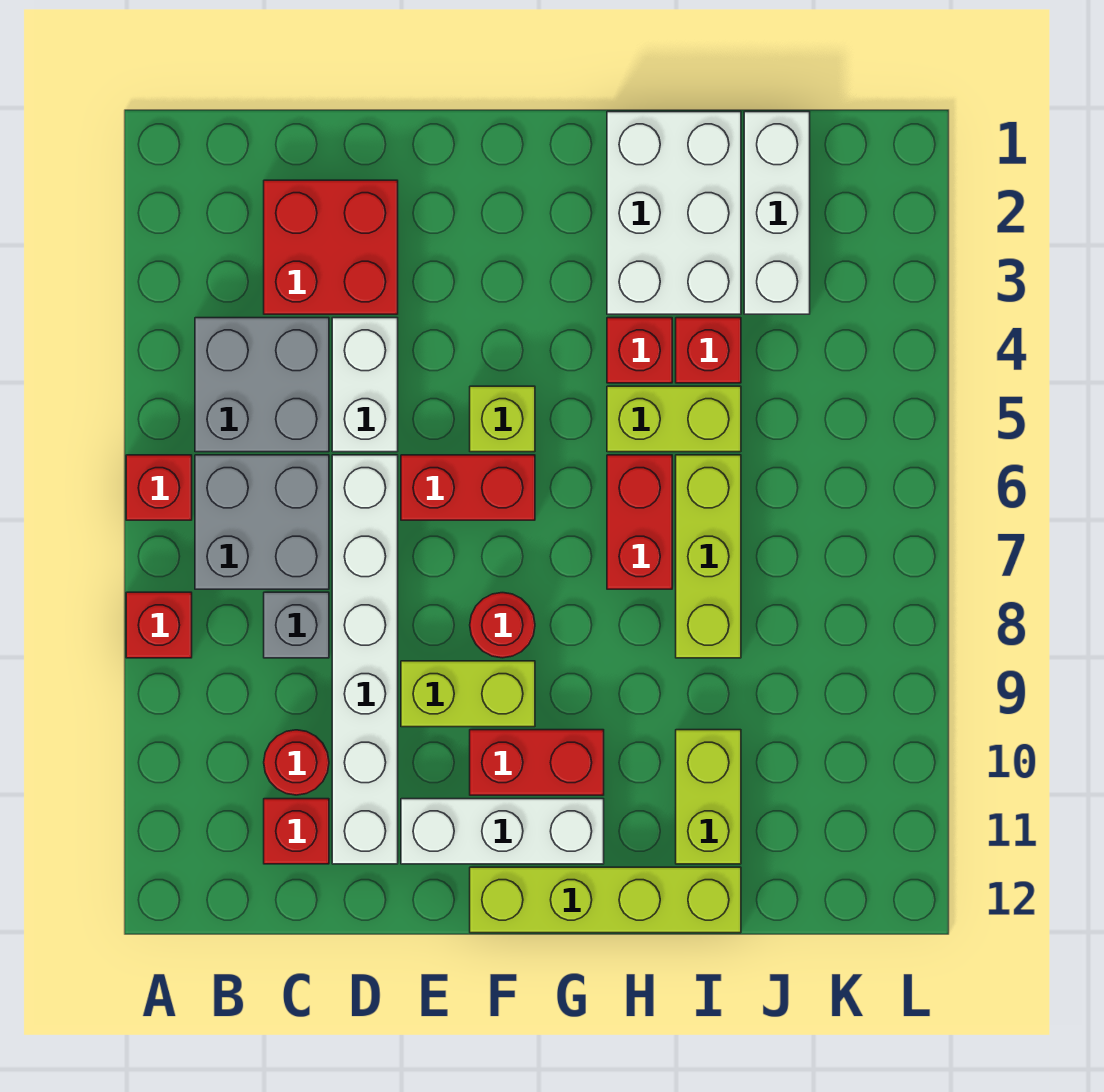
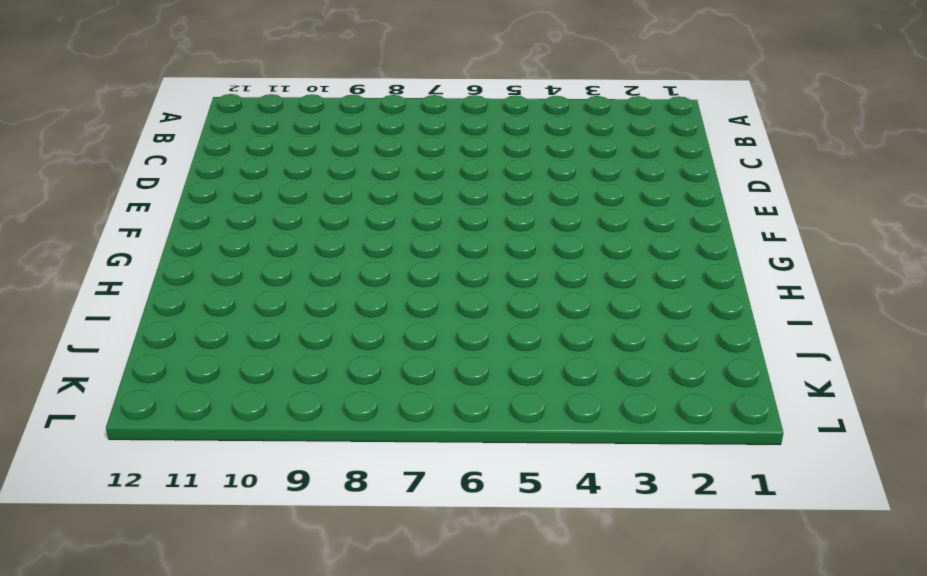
none -> red brick A6 level 1
none -> red brick A8 level 1
none -> grey brick B4:C5 level 1

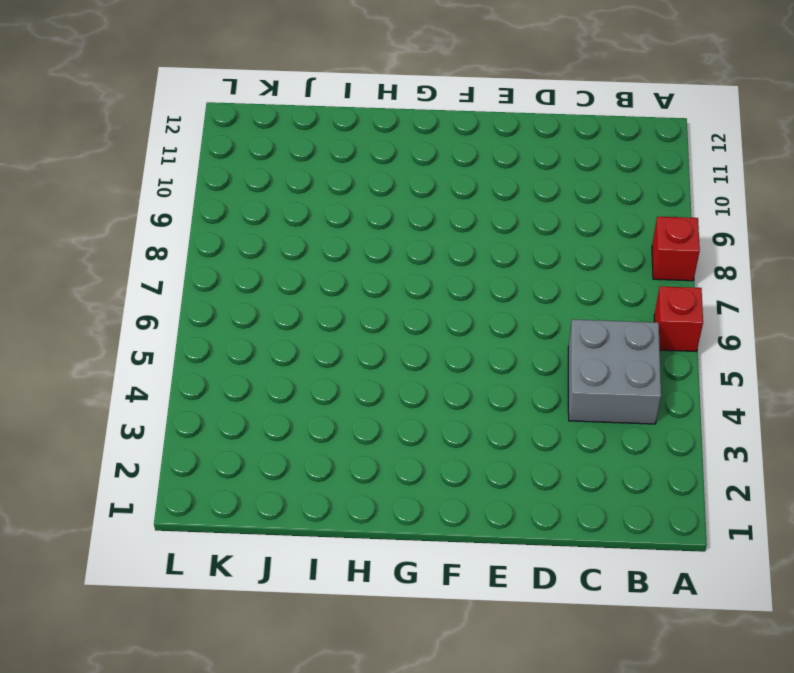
none -> grey brick B6:C7 level 1
none -> red brick C2:D3 level 1
none -> grey brick C8 level 1

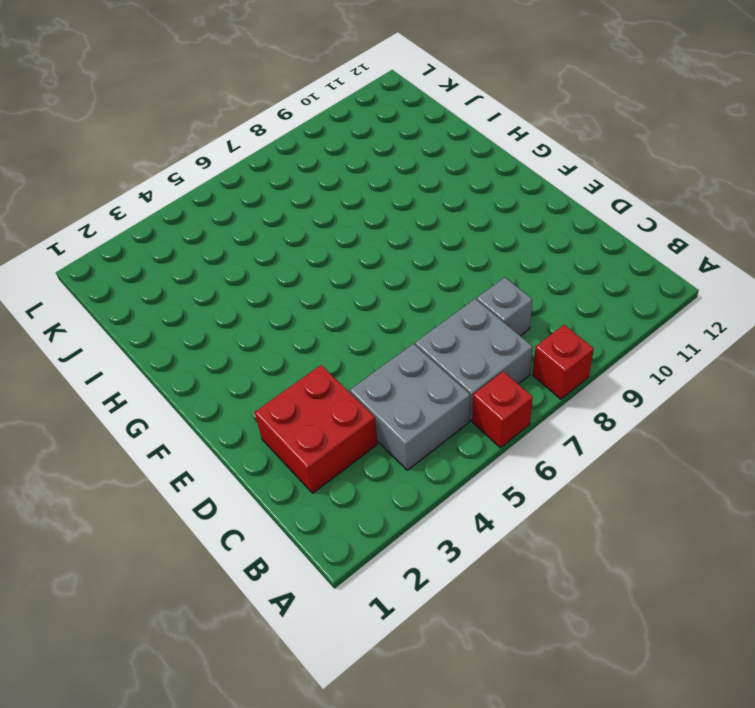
none -> red round brick C10 level 1
none -> red brick C11 level 1
none -> white brick D4:D5 level 1

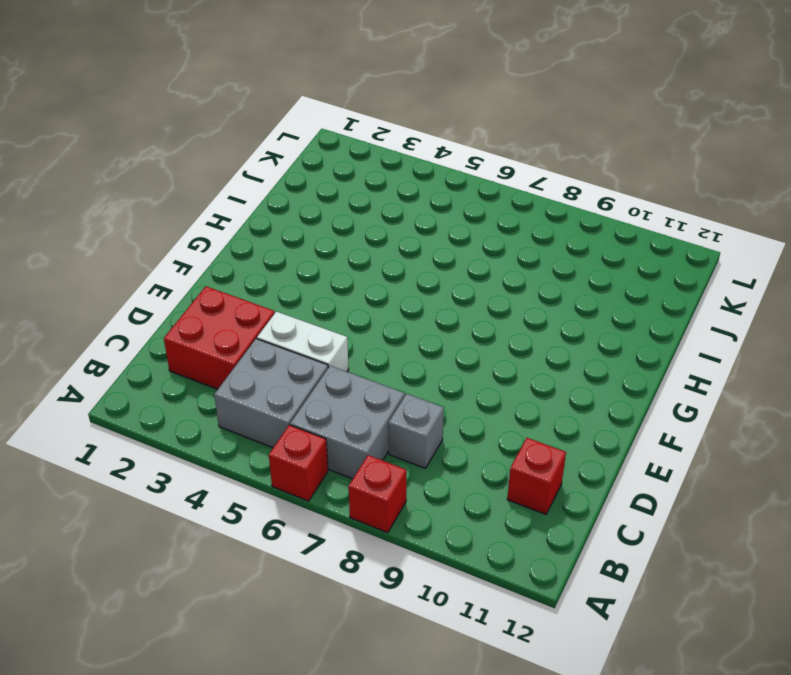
none -> red round brick C10 level 1
none -> white brick D6:D11 level 1
none -> red brick E6:F6 level 1

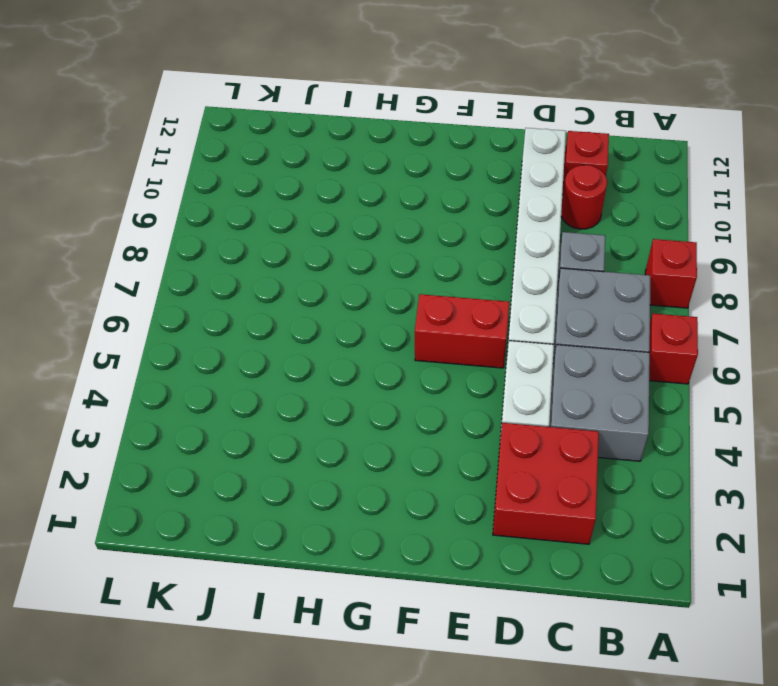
none -> lime brick E9:F9 level 1
none -> white brick E11:G11 level 1
none -> lime brick F5 level 1

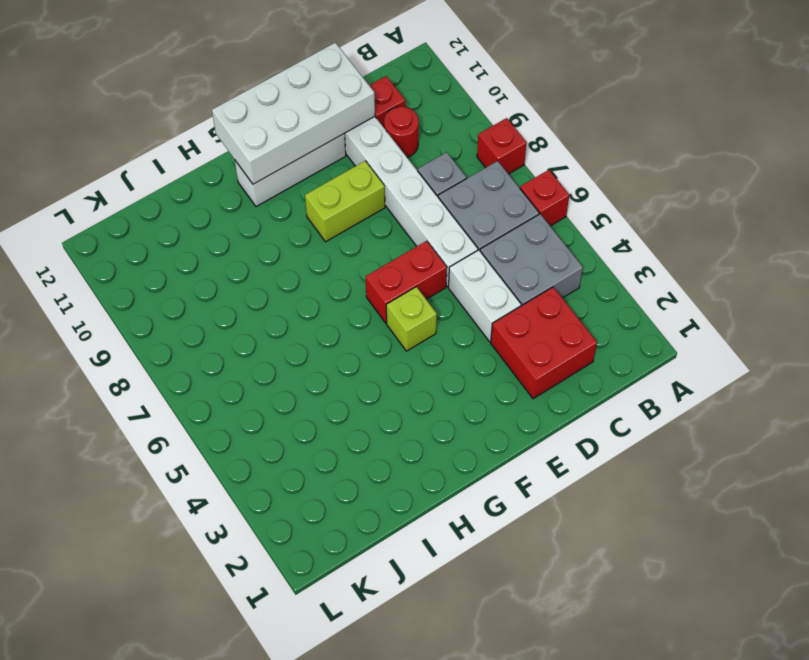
white brick D11:G12 level 2 -> none
none -> red round brick F8 level 1
none -> red brick F10:G10 level 1
none -> lime brick F12:I12 level 1

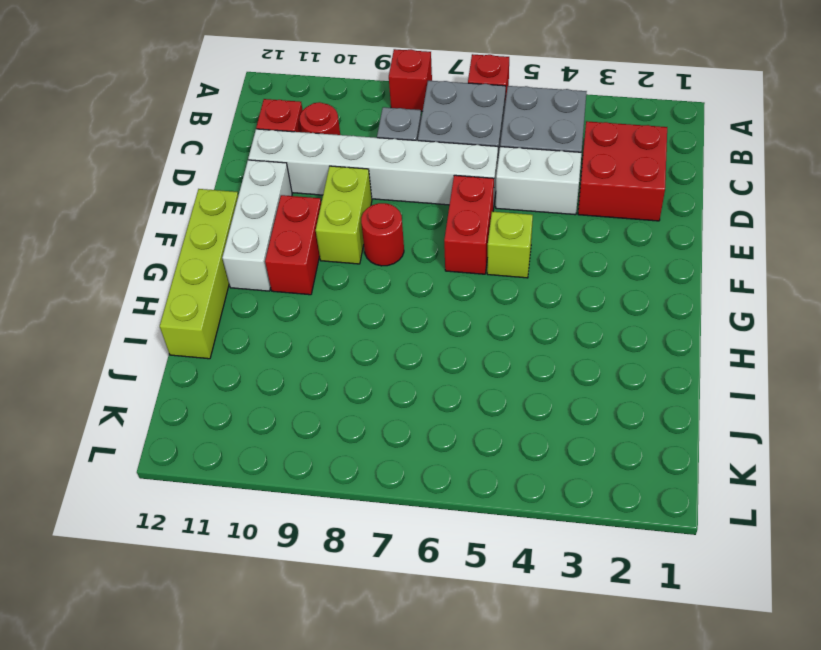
none -> white brick H1:I3 level 1
none -> red brick H4 level 1
none -> lime brick H5:I5 level 1

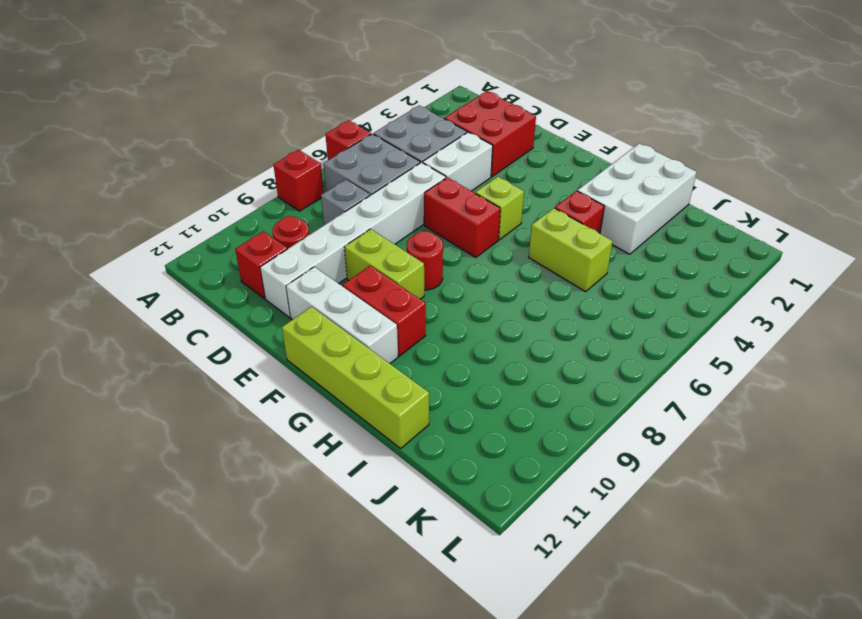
none -> red brick H6:H7 level 1
none -> red brick I4 level 1
none -> lime brick I6:I8 level 1

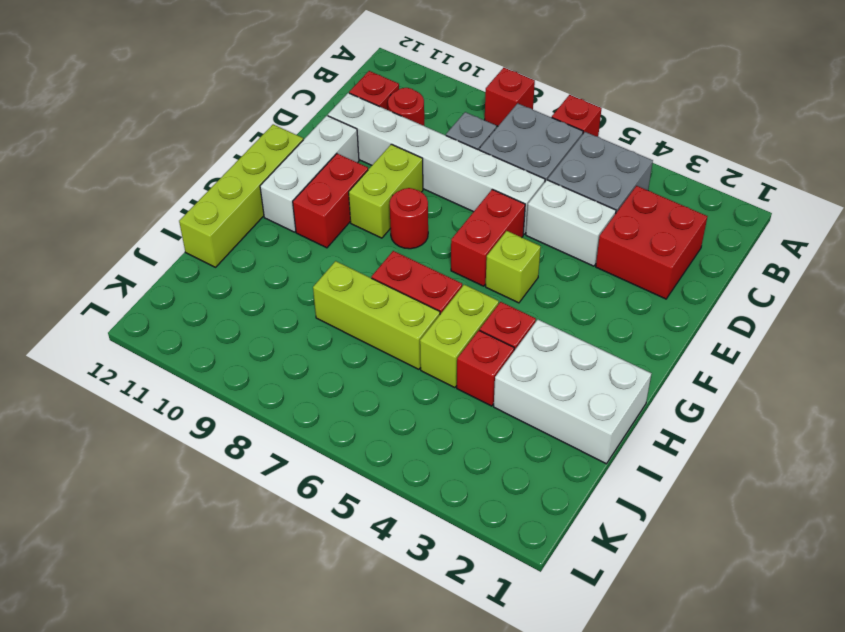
none -> lime brick I10:I11 level 1
none -> white brick J1:J3 level 1

